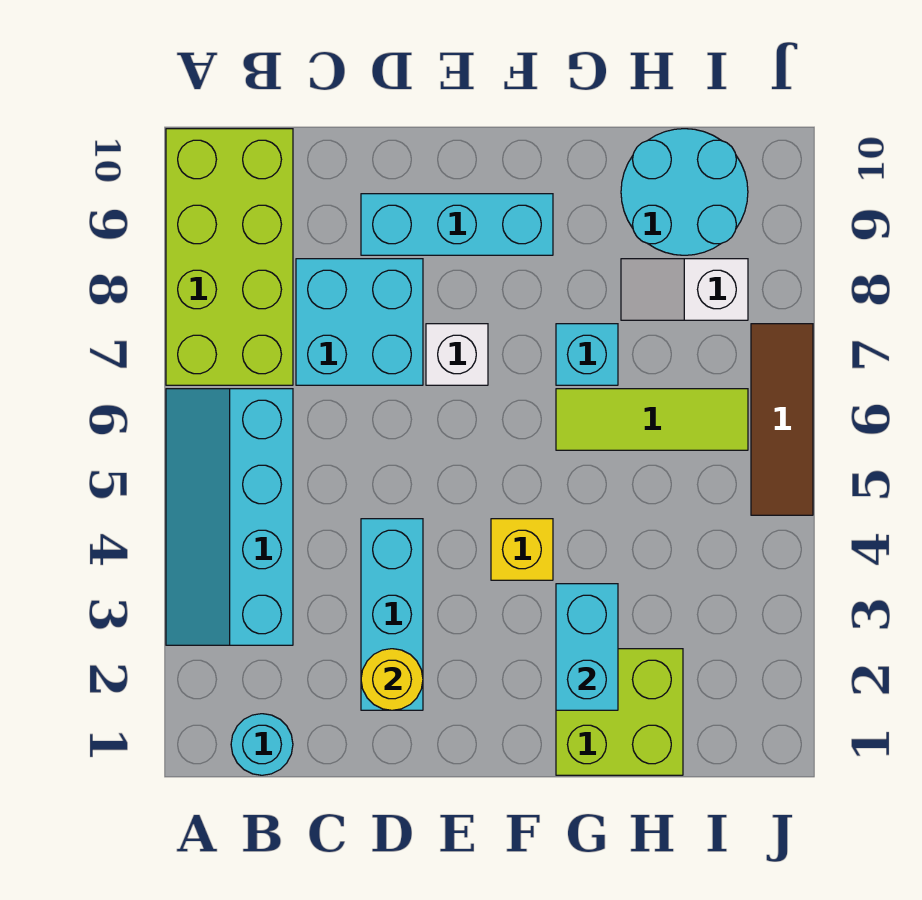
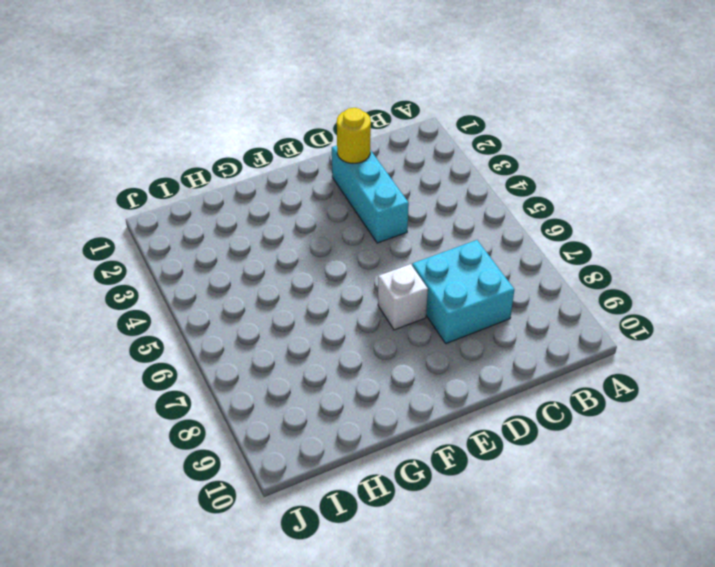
none -> cyan slope A3:B6 level 1 top B
none -> lime brick A7:B10 level 1
none -> cyan round brick B1 level 1

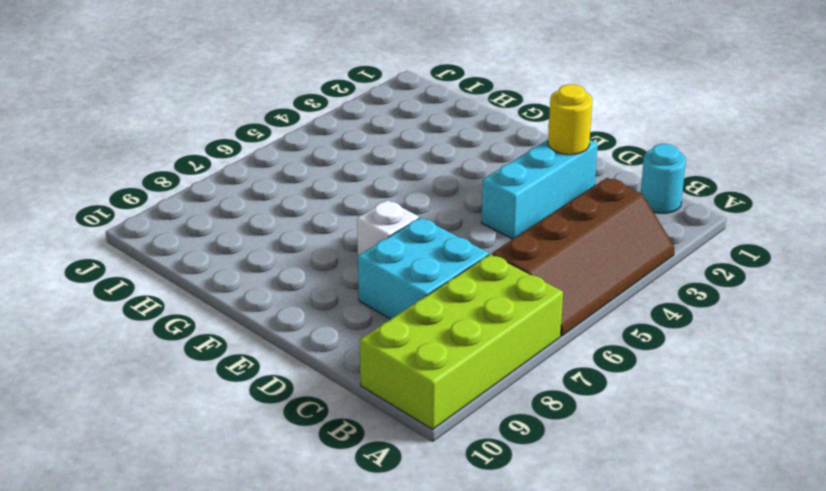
brown slope A3:B6 level 1 top B -> cyan slope A3:B6 level 1 top B
none -> cyan brick D9:F9 level 1
none -> yellow brick F4 level 1
none -> lime brick G1:H2 level 1

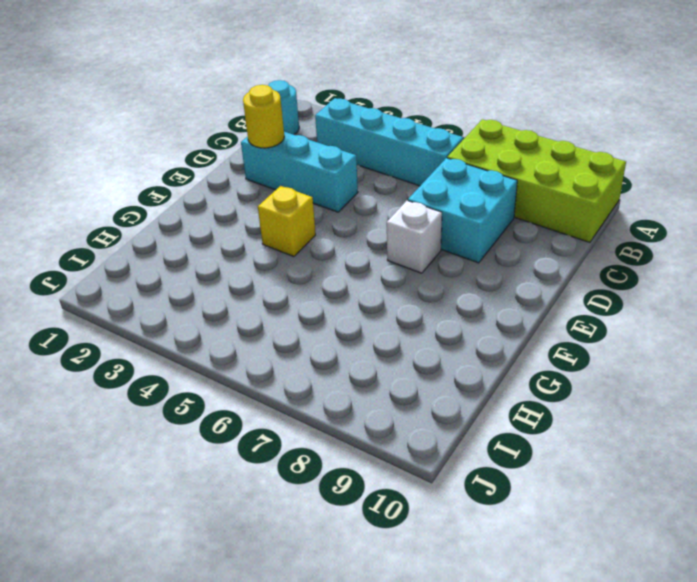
none -> cyan brick D9:F9 level 1
none -> lime brick G1:H2 level 1
none -> lime tile G6:I6 level 1

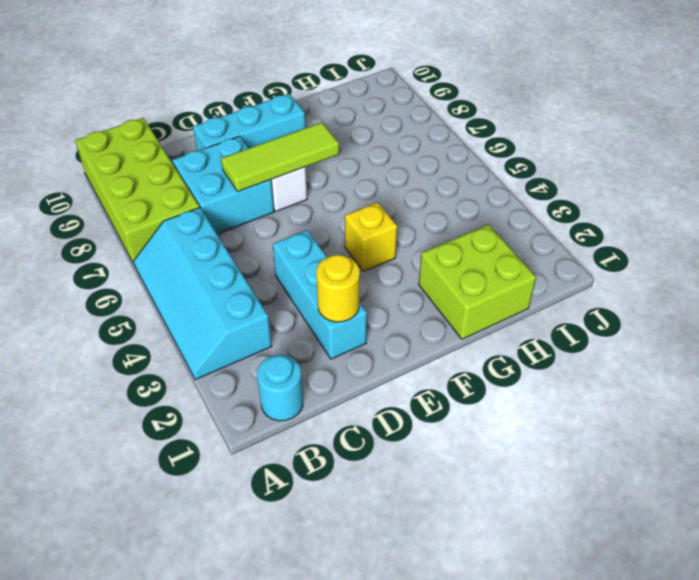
lime tile D7:F7 level 2 -> lime tile G6:I6 level 1
none -> cyan brick G7 level 1
none -> white slope H8:I8 level 1 top I
none -> cyan round brick H9:I10 level 1

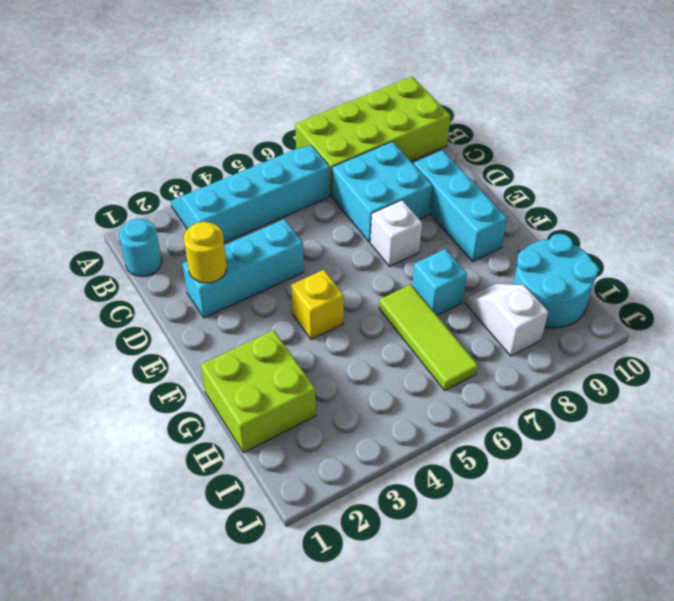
none -> brown tile J5:J7 level 1
none -> cyan brick G2:G3 level 2

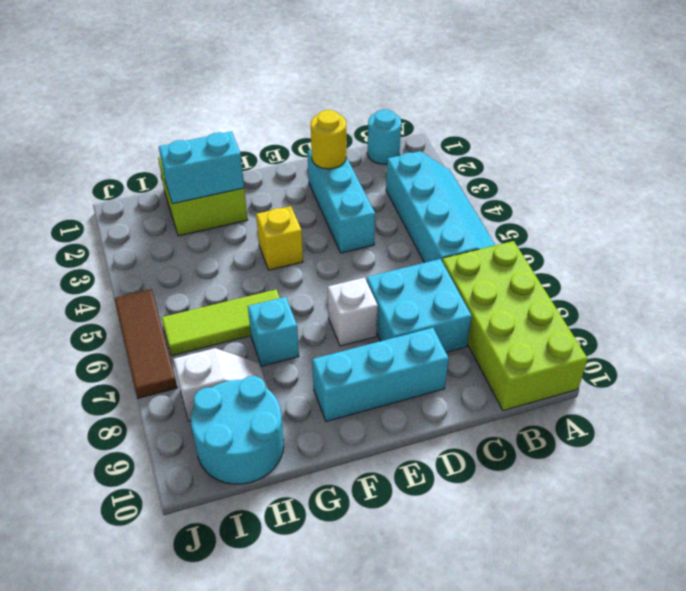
cyan brick G2:H2 level 2 -> cyan brick G2:G3 level 2

